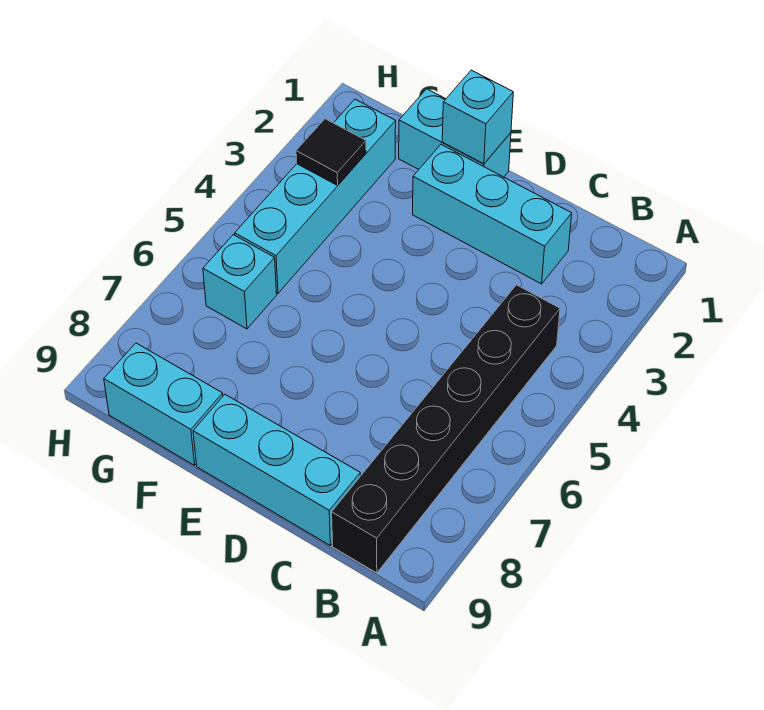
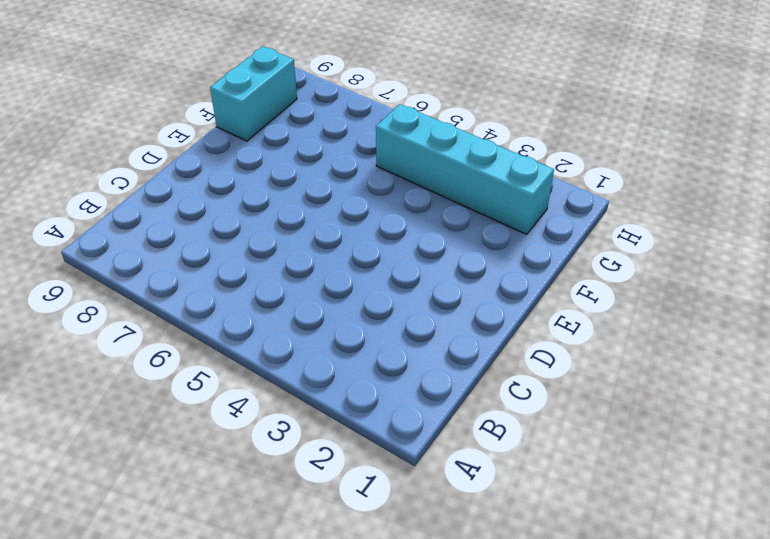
none -> black brick B4:B9 level 1
none -> cyan brick C2:E2 level 1

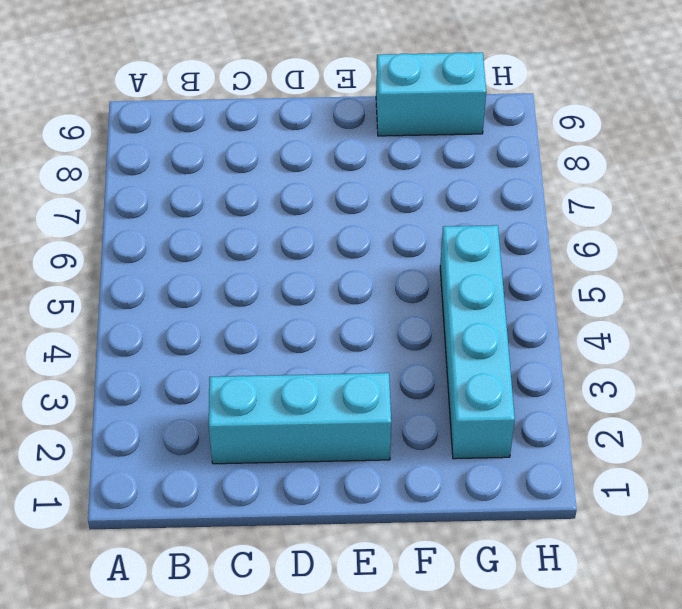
none -> black brick B4:B9 level 1
none -> cyan brick C9:E9 level 1

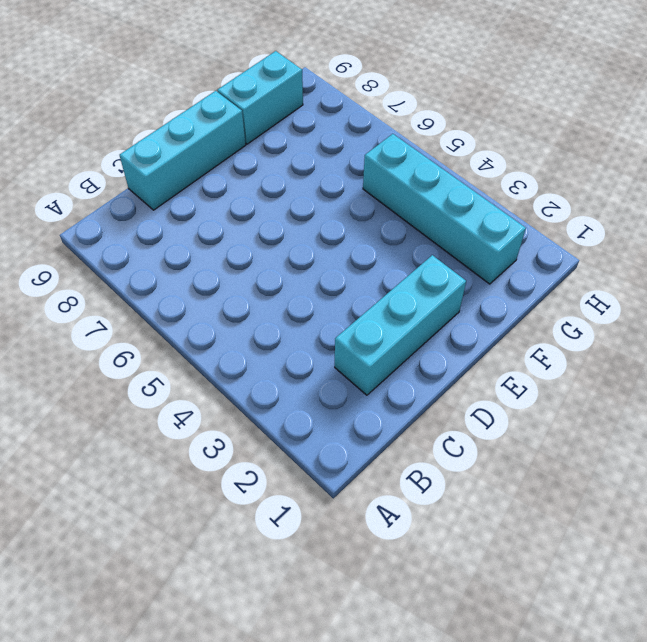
none -> black brick B4:B9 level 1
none -> cyan brick E1:F1 level 1

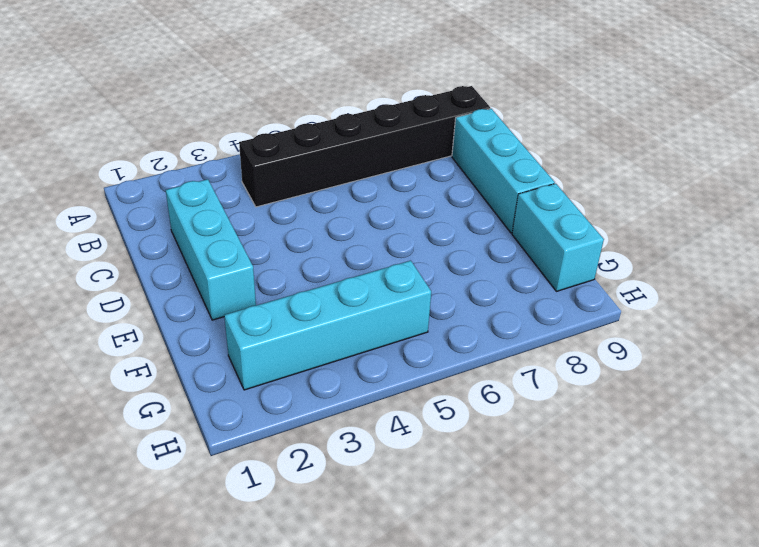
none -> cyan brick E1:F1 level 1
none -> cyan brick G6 level 1

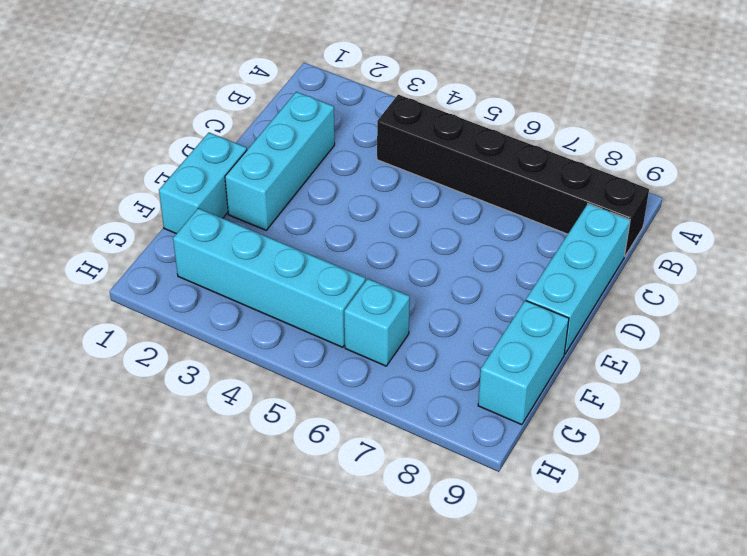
none -> cyan brick E1 level 2
none -> black tile G3 level 2

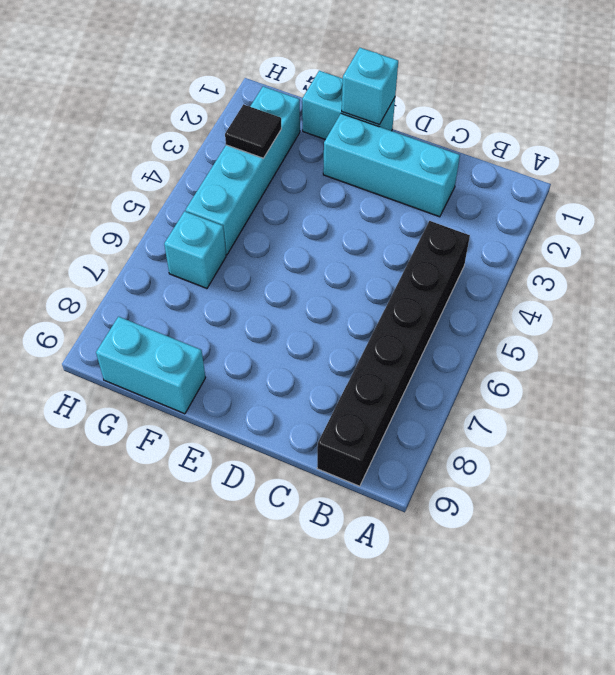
none -> cyan brick C9:E9 level 1

